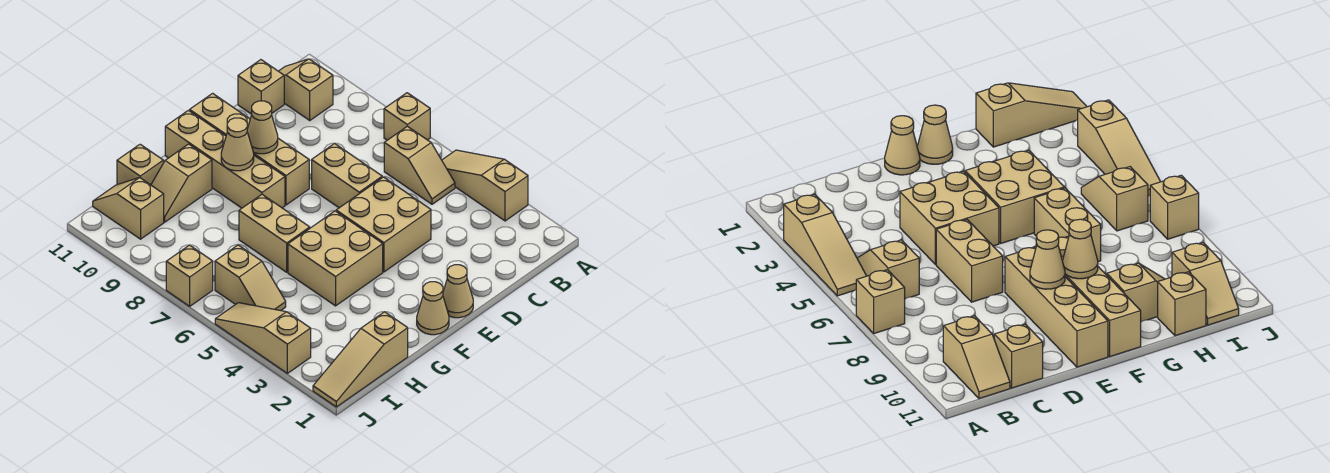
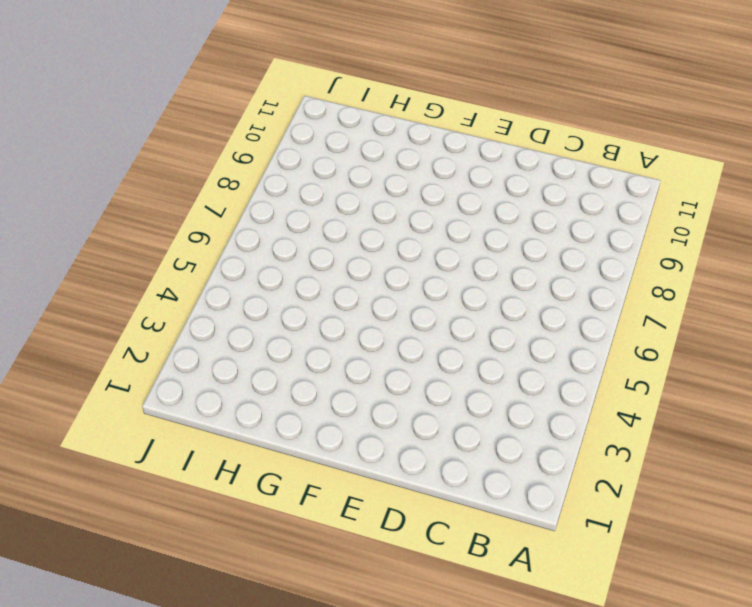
none -> tan slope A3:A5 level 1 top 3
none -> tan brick A7 level 1
none -> tan slope B5:B6 level 1 top 6

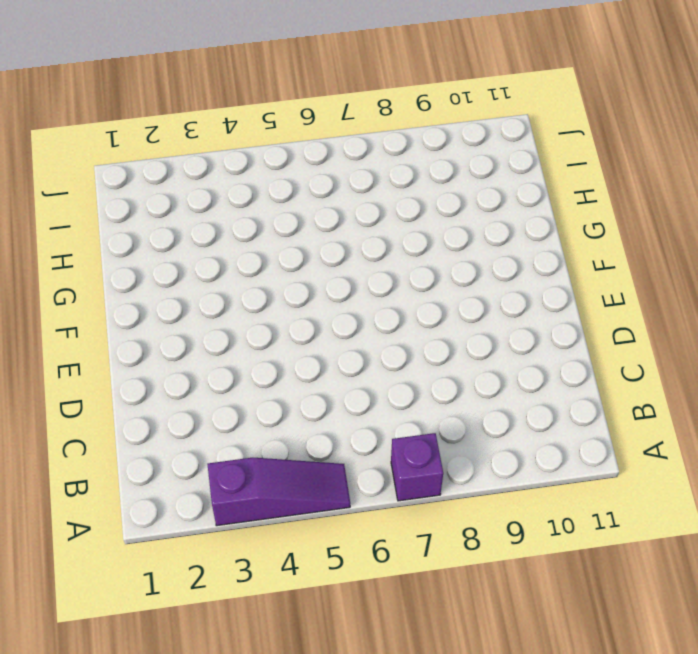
purple slope A3:A5 level 1 top 3 -> tan slope A3:A5 level 1 top 3
purple brick A7 level 1 -> tan brick A7 level 1
none -> tan slope B5:B6 level 1 top 6
none -> tan slope B10:B11 level 1 top 10
none -> tan brick C11 level 1

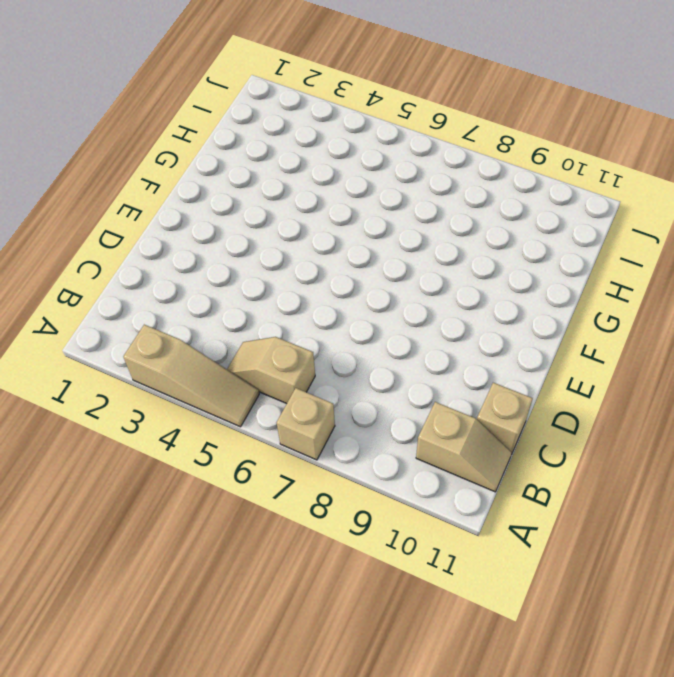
none -> tan brick D4:E5 level 1
none -> tan brick D6:D7 level 1
none -> tan cone E1 level 1

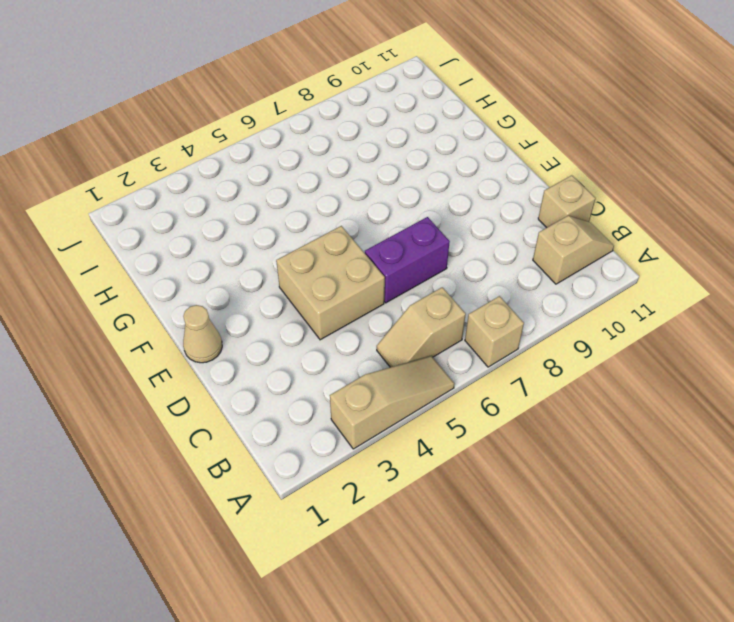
purple brick D6:D7 level 1 -> tan brick D6:D7 level 1
none -> tan brick E8:E11 level 1
none -> tan cone F1 level 1
none -> tan brick F4:G5 level 1

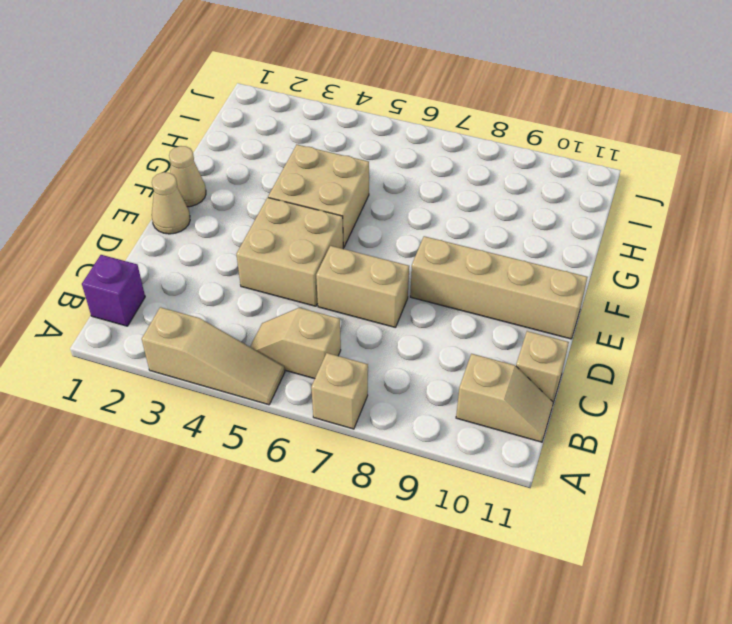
purple brick B1 level 1 -> none
none -> tan brick F8:F11 level 1
none -> tan brick G6:G7 level 1
none -> tan slope G10:H10 level 1 top G

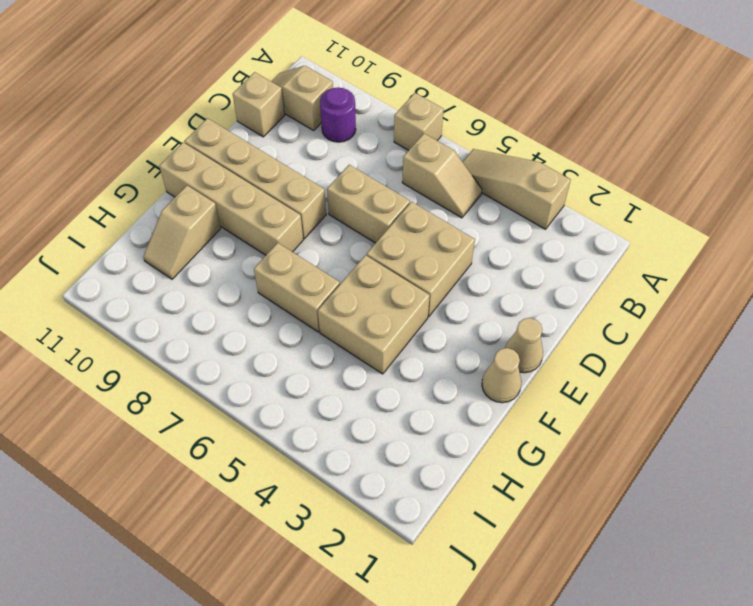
purple round brick B9 level 1 -> none
none -> tan slope H1:J1 level 1 top H
none -> tan brick H11 level 1
none -> tan slope I5:I6 level 1 top 6

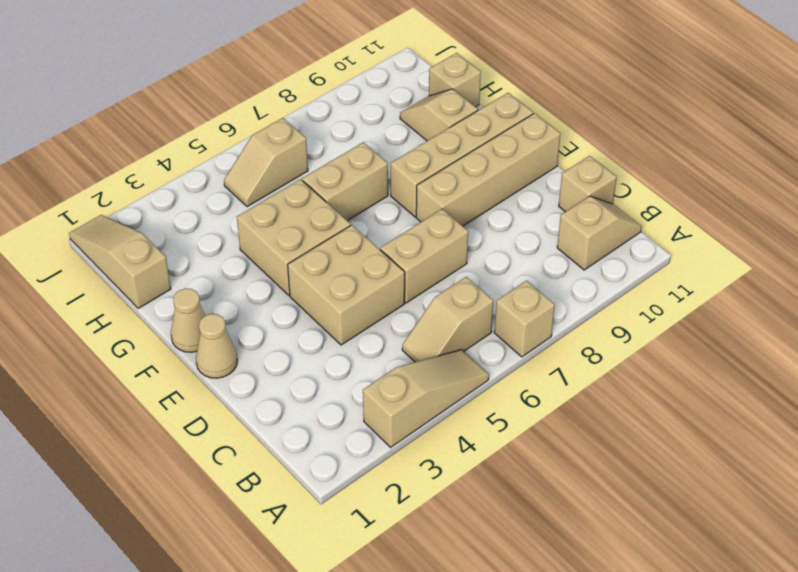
none -> tan slope I10:I11 level 1 top 10
none -> tan slope J3:J5 level 1 top 3
none -> tan brick J7 level 1

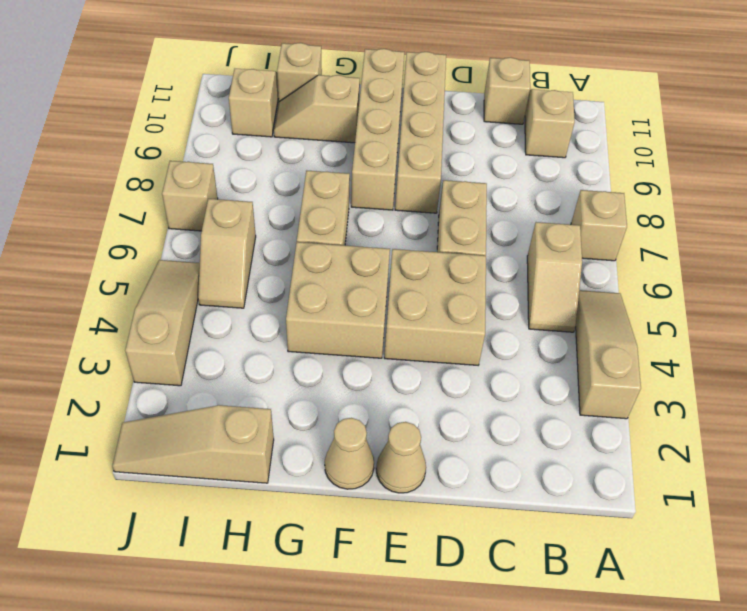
none -> tan cone E9 level 2
none -> tan cone F9 level 2

